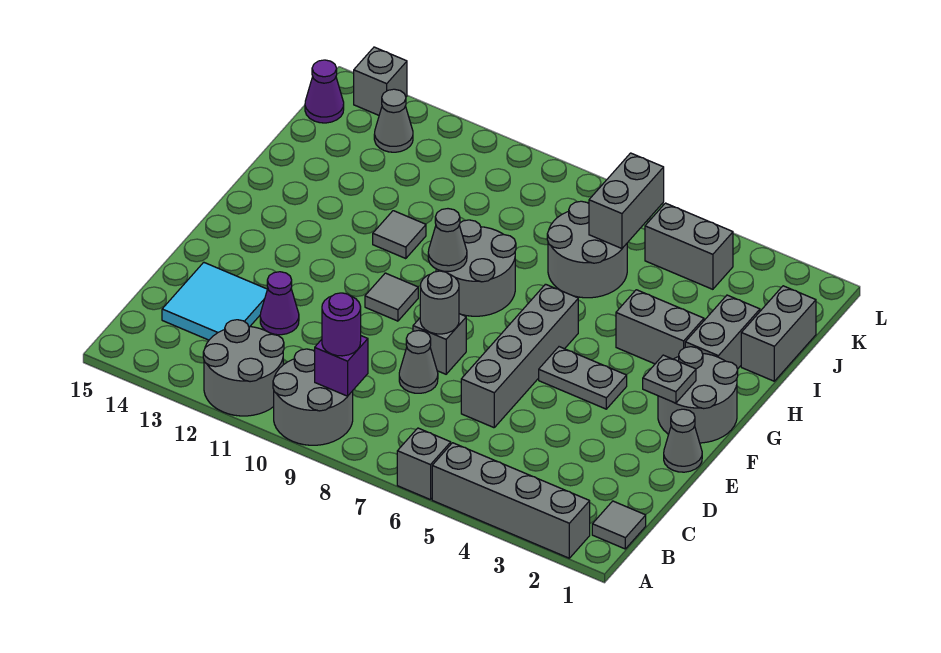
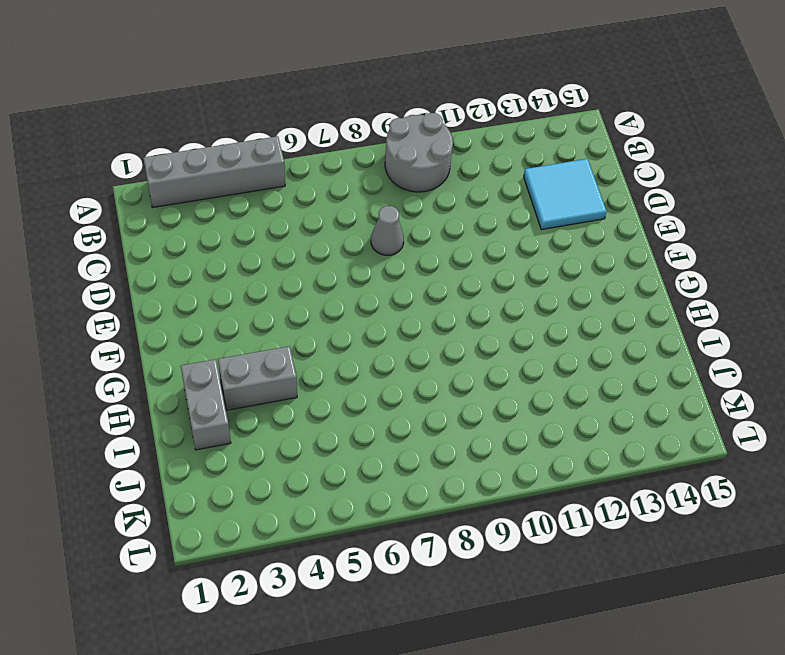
none -> grey brick A6 level 1
none -> grey round brick A11:B12 level 1
none -> grey tile B1 level 1
none -> grey brick D6:G6 level 1

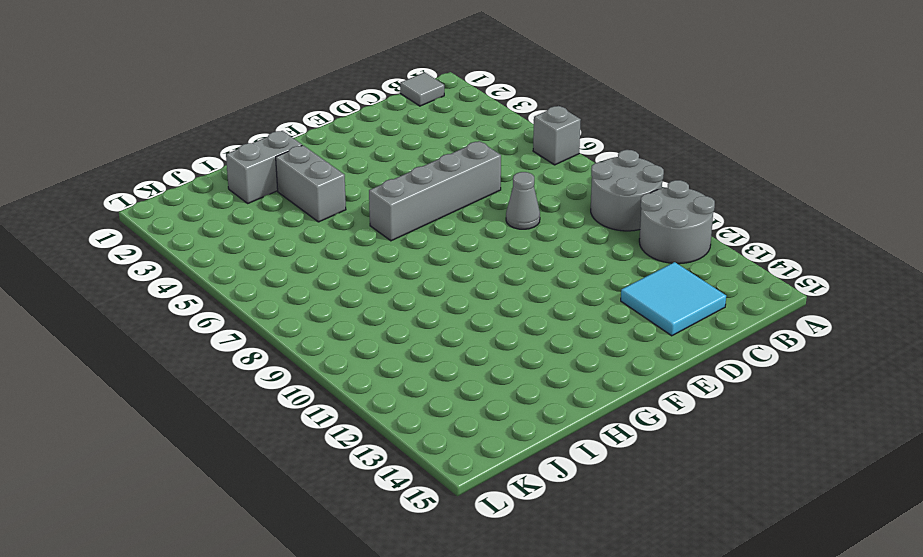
none -> grey brick A2:A5 level 1
none -> purple cone D12 level 1
none -> grey cone E1 level 1
none -> grey brick E8 level 1

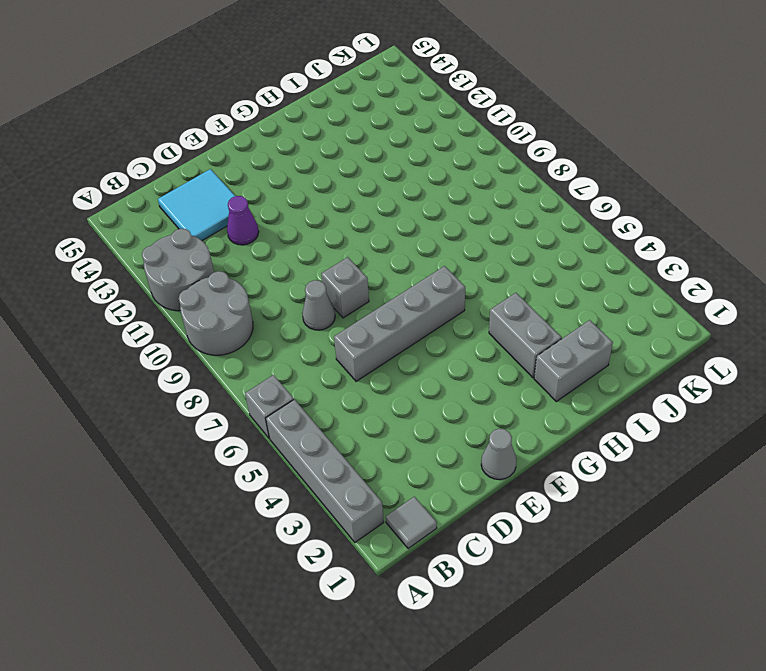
none -> grey round brick F1:G2 level 1
none -> grey plate F4:F5 level 1
none -> grey tile F10 level 1
none -> grey round brick G8:H9 level 1

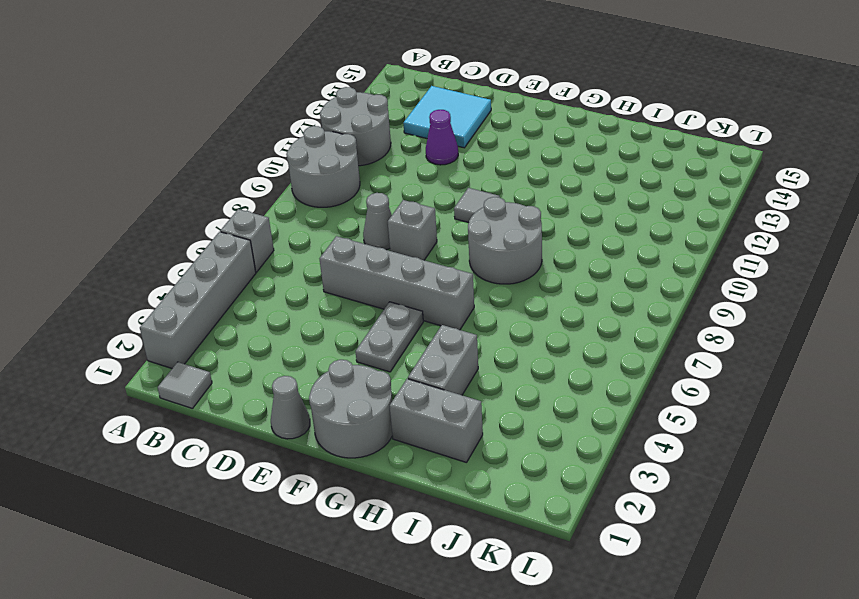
none -> grey tile H11 level 1
none -> grey brick I1:J1 level 1
none -> grey round brick I6:J7 level 1
none -> grey brick K4:K5 level 1

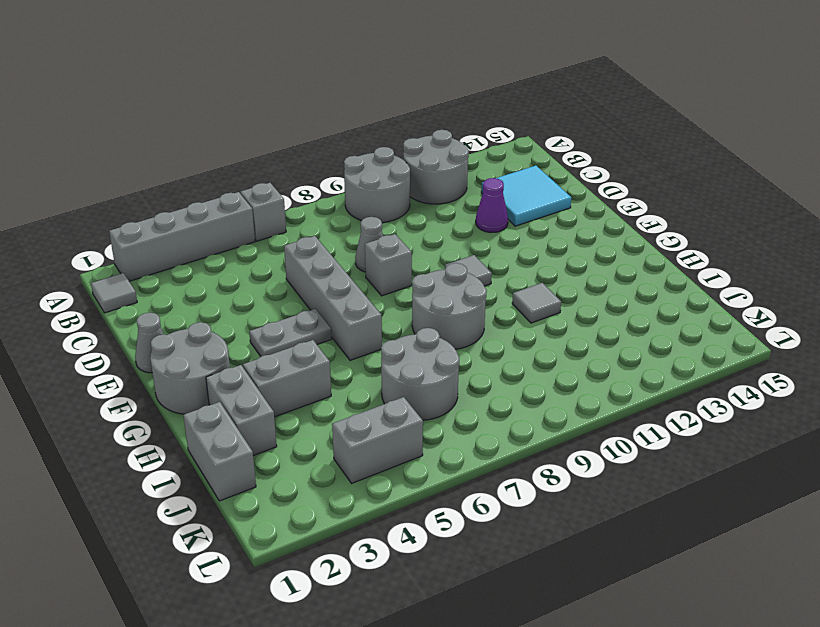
none -> grey cone K13 level 1
none -> purple cone K15 level 1
none -> grey brick L14 level 1
none -> purple brick B9 level 2

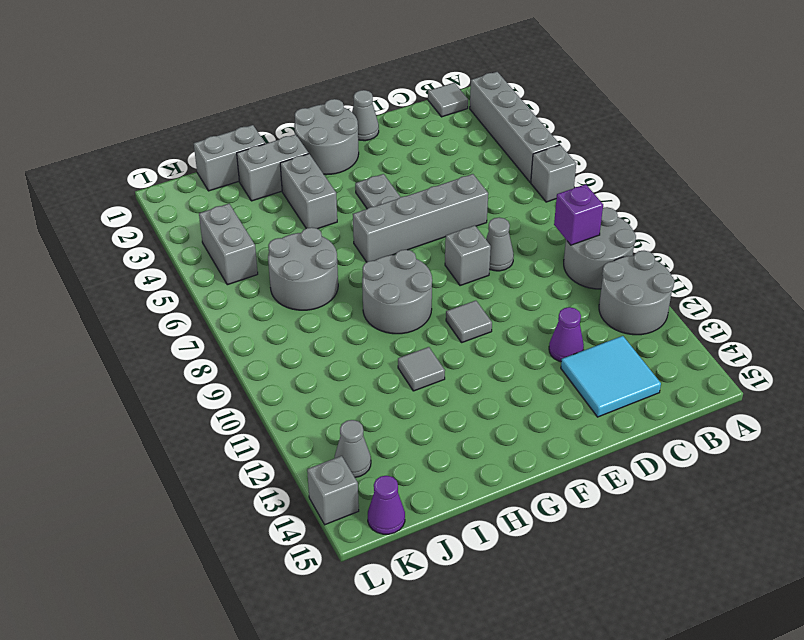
none -> grey round brick E8 level 2
none -> grey plate F2 level 2
none -> grey cone G9 level 2
none -> grey brick J6:K6 level 2

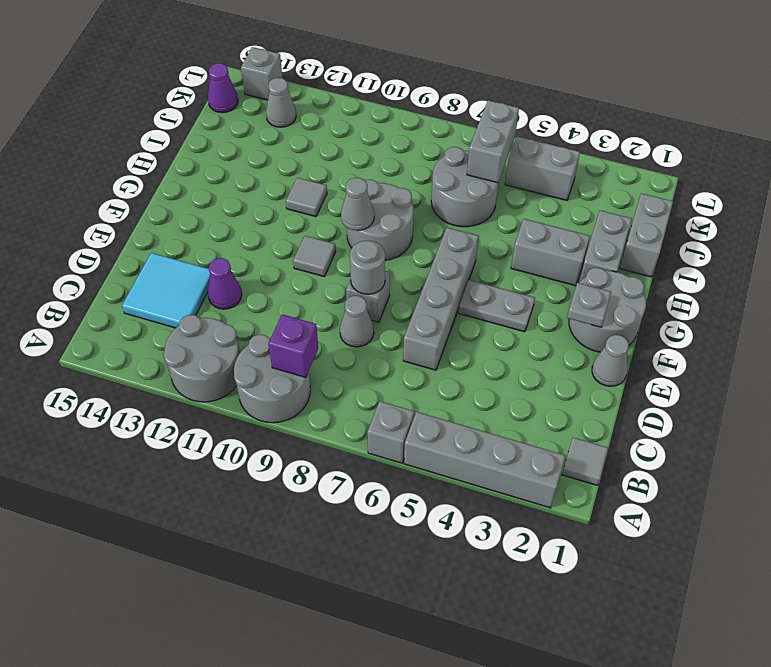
none -> purple round brick B9 level 3

